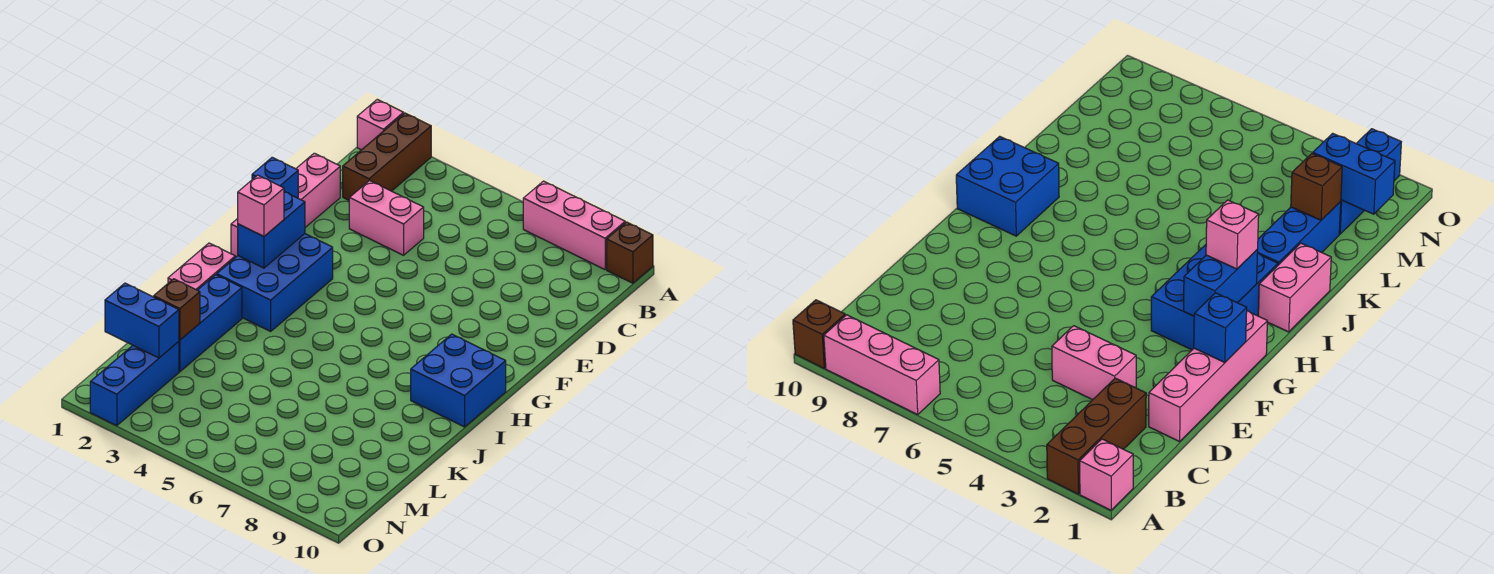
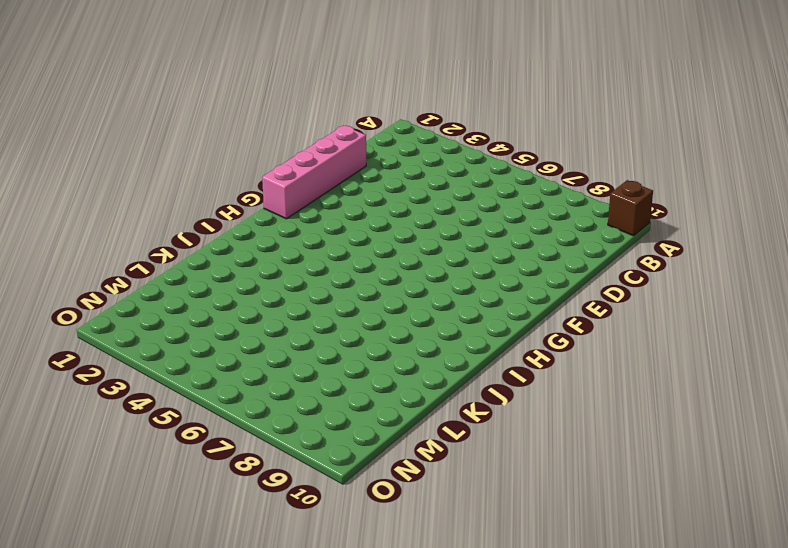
none -> pink brick A1 level 1
none -> brown brick A2:C2 level 1
none -> pink brick A7:A9 level 1

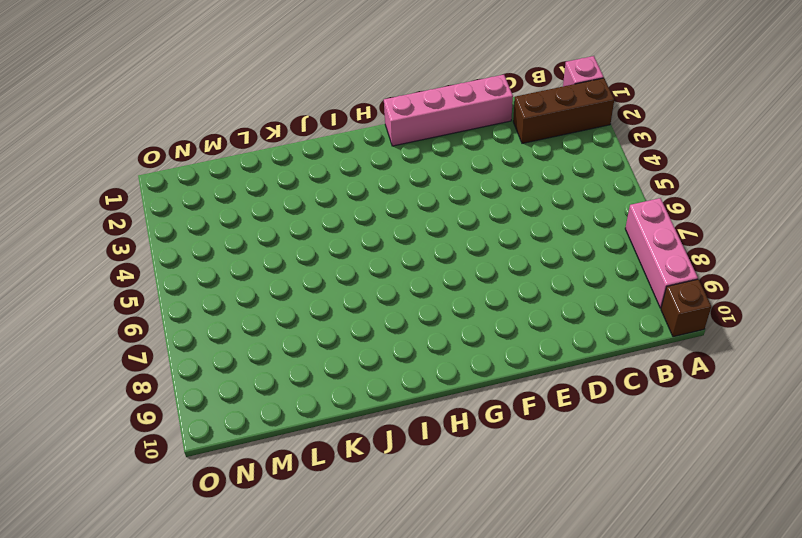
none -> pink brick D3:D4 level 1
none -> blue brick G2:I3 level 1
none -> blue brick H9:I10 level 1

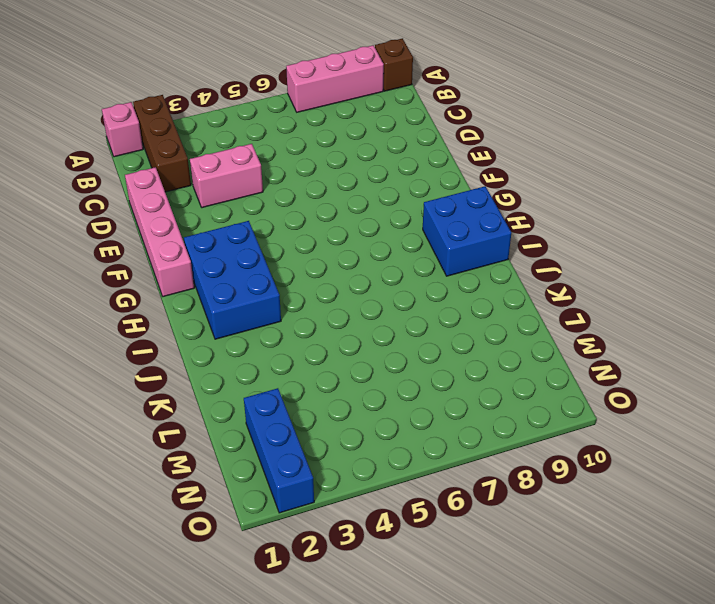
none -> pink brick I1:J1 level 1
none -> blue brick J2:L2 level 1
none -> blue brick F1 level 2

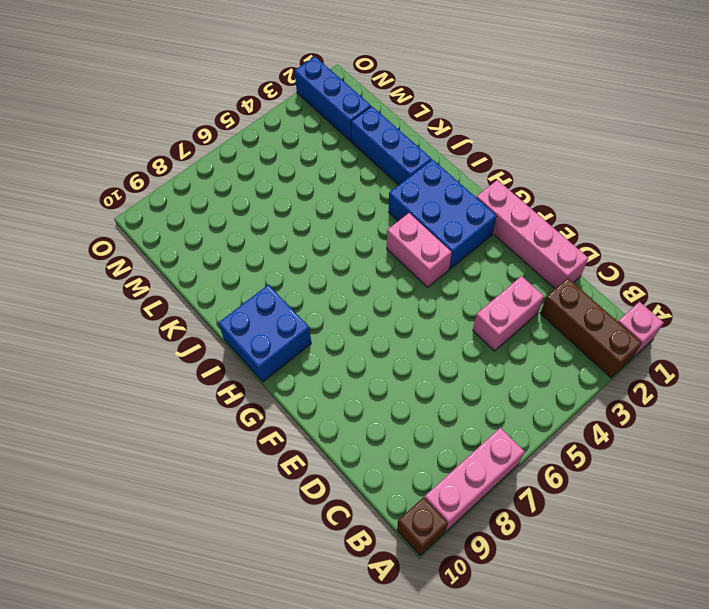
pink brick G4:H4 level 1 -> pink brick I1:J1 level 1
none -> blue brick F1 level 2
none -> blue brick G2:H2 level 2
none -> brown brick L2 level 2

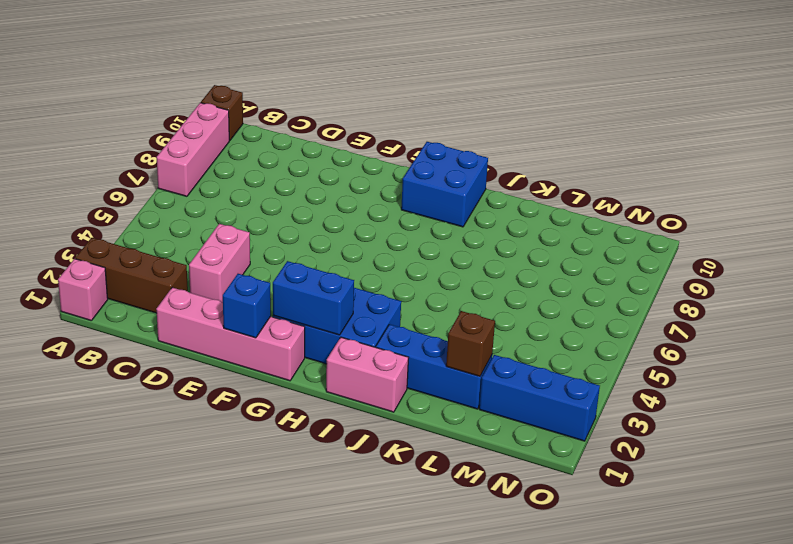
none -> blue brick M1:M2 level 2
none -> pink brick H2 level 3

